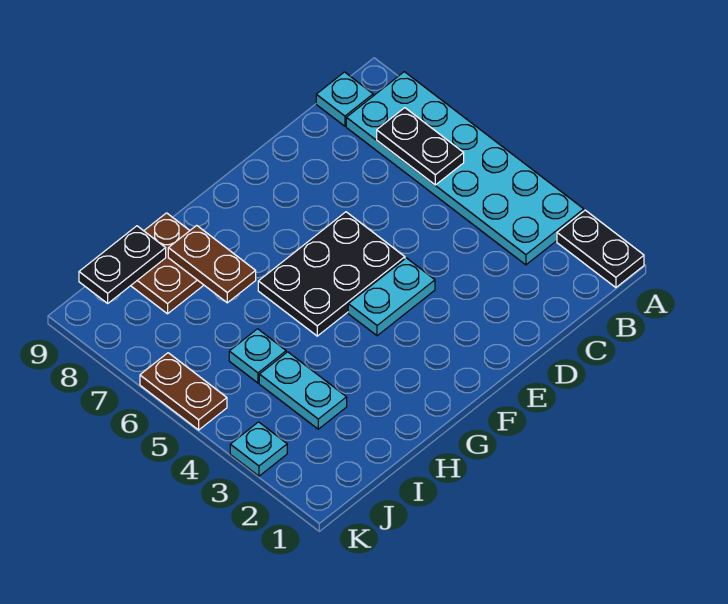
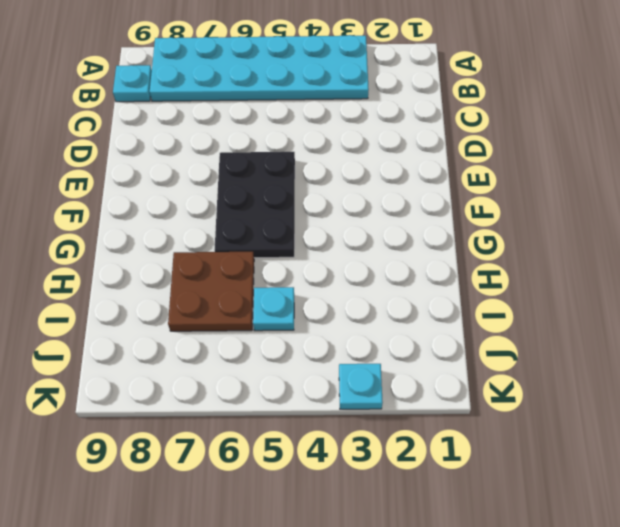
brown plate H6:I7 level 1 -> brown plate H8:I9 level 1
none -> black plate A1:A2 level 1
none -> cyan plate E4:F4 level 1
none -> cyan plate I3:I4 level 1

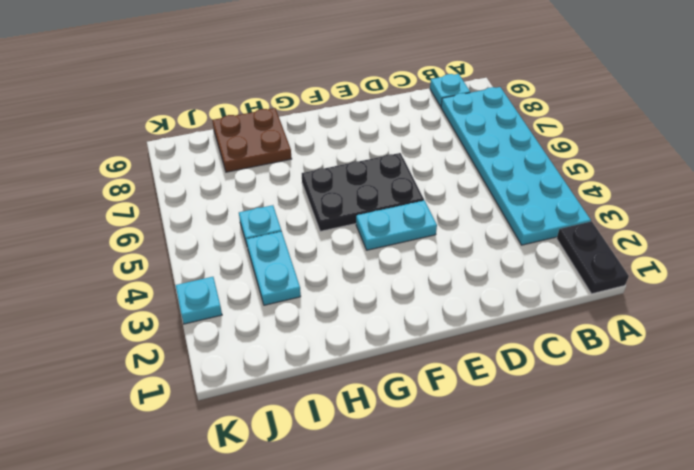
none -> brown plate K5:K6 level 1
none -> black plate B6:B7 level 2
none -> brown plate H7:H8 level 2

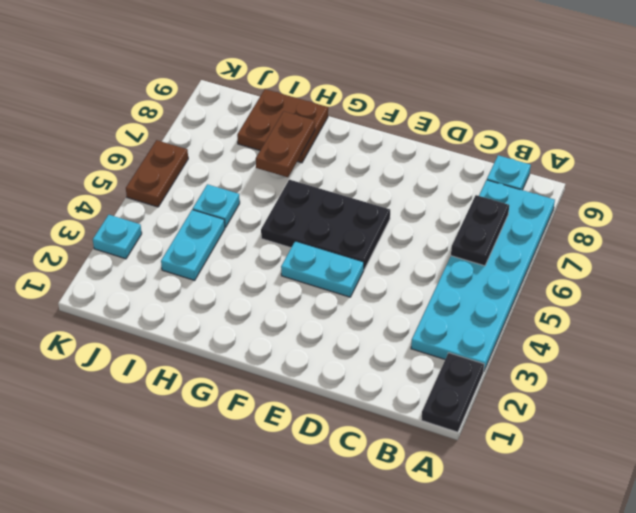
none -> black plate I9:J9 level 2

